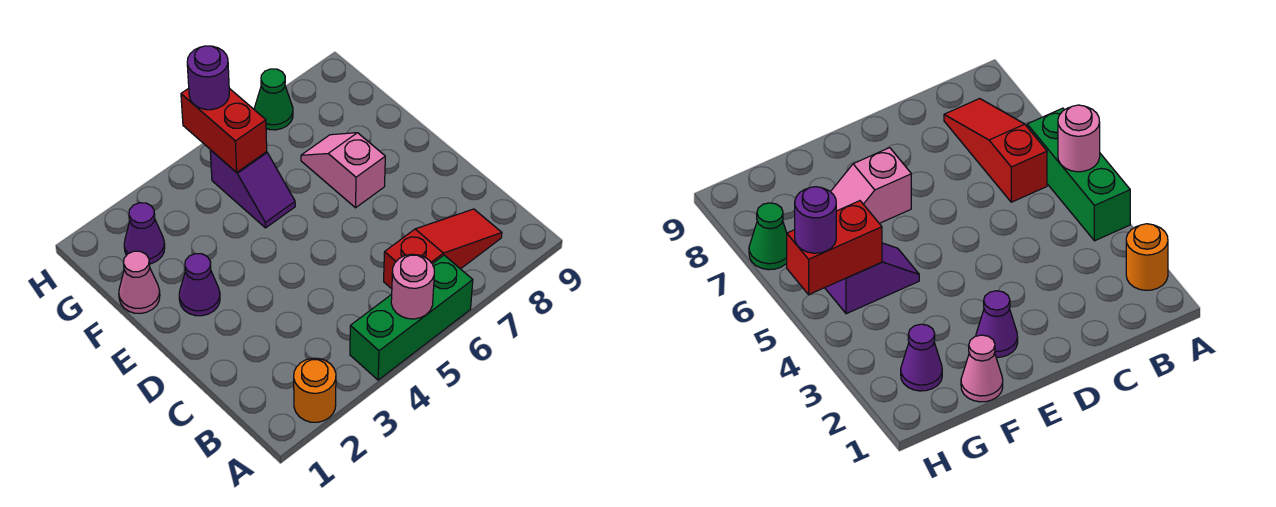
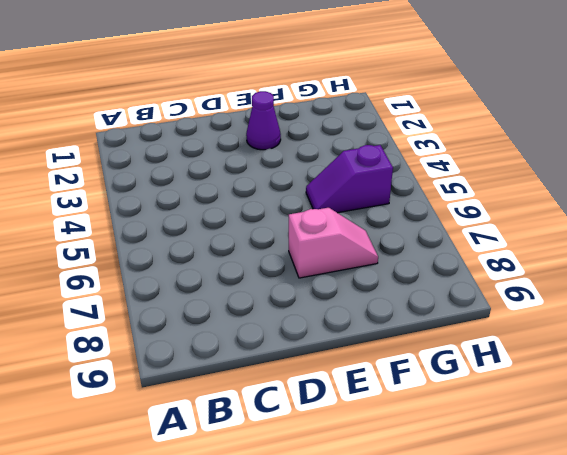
none -> orange round brick A2 level 1
none -> green brick A4:A6 level 1
none -> red slope B6:B8 level 1 top 6

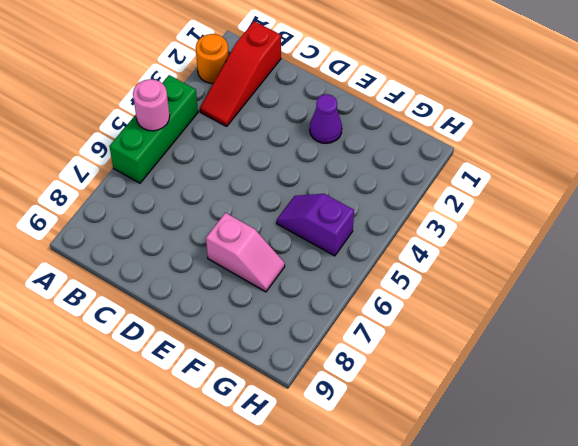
red slope B1:B3 level 1 top 1 -> red slope B6:B8 level 1 top 6
none -> pink cone F1 level 1
none -> purple cone G2 level 1
none -> green cone H7 level 1

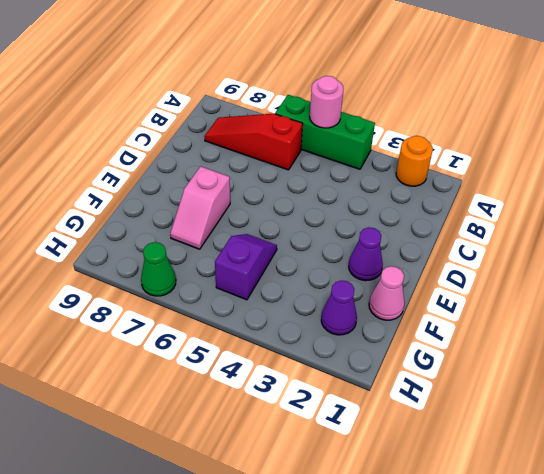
none -> red brick G5:H5 level 2
none -> purple round brick H5 level 3

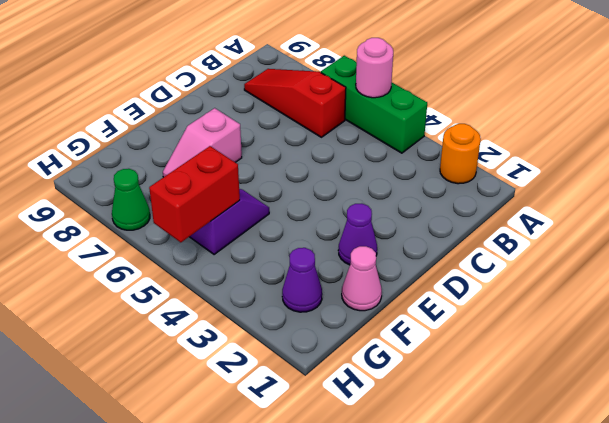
none -> purple round brick H5 level 3

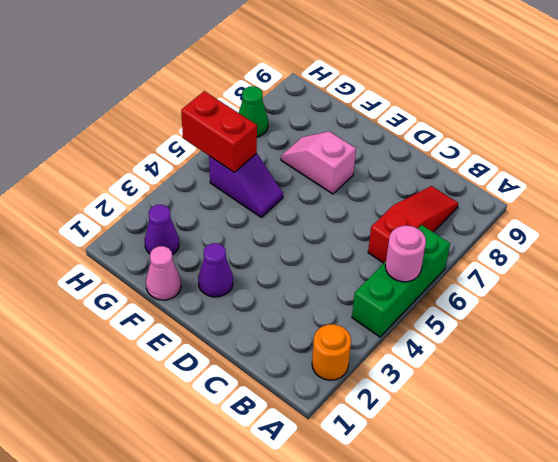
none -> purple round brick H5 level 3

